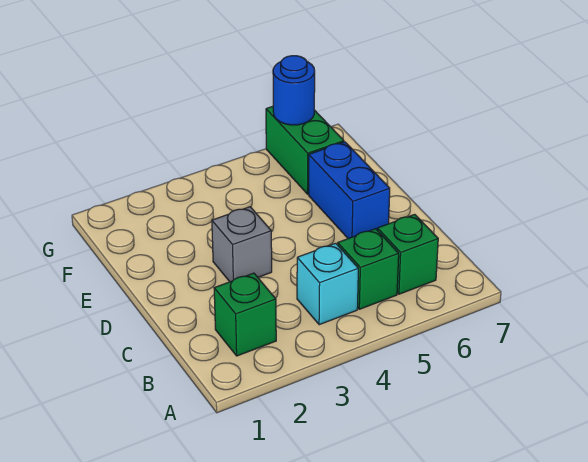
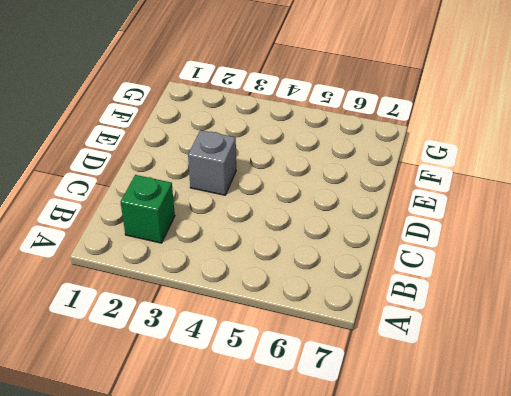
none -> cyan brick B4 level 1
none -> green brick B5 level 1

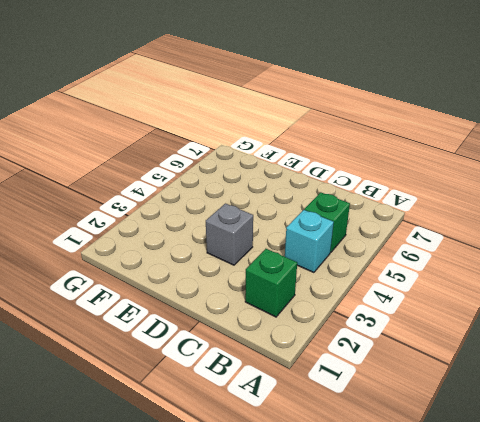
none -> green brick B6 level 1
none -> blue brick D6:E6 level 1

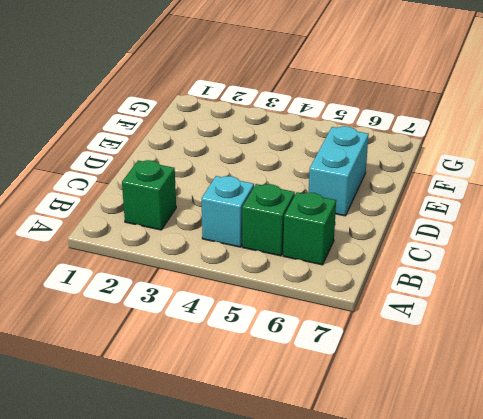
cyan brick D6:E6 level 1 -> blue brick D6:E6 level 1
none -> grey brick D3 level 1
none -> green brick F6:G6 level 1

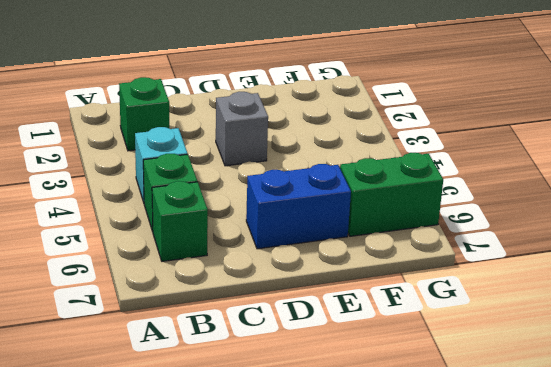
none -> blue round brick G6 level 2

